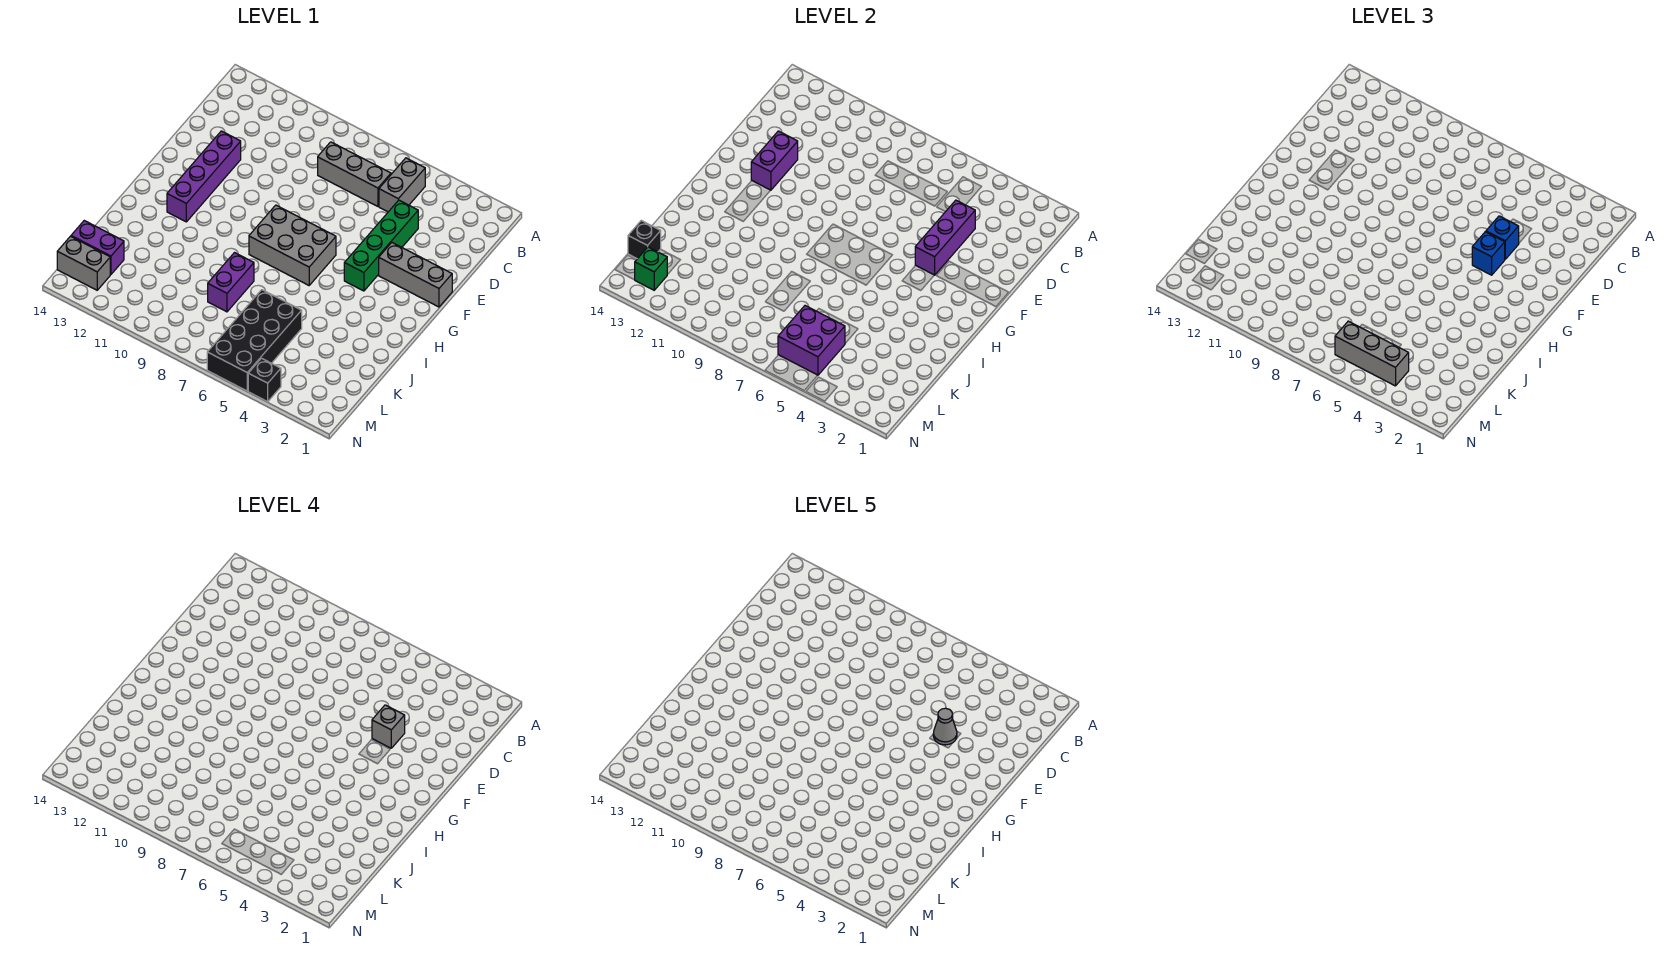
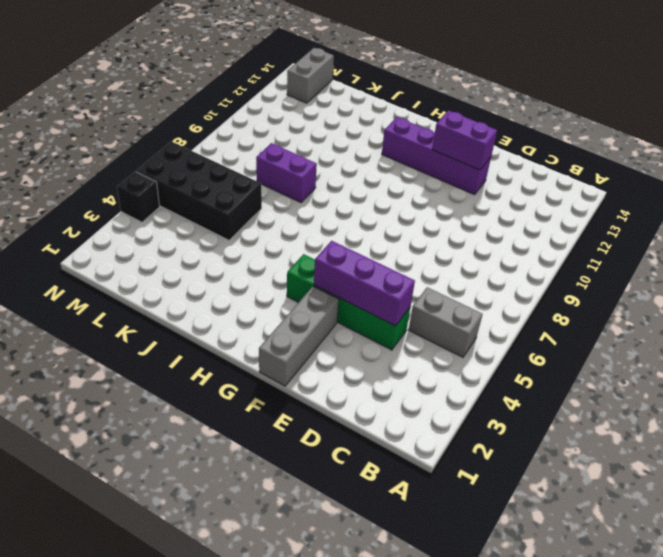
none -> grey brick C6:C8 level 1
none -> grey brick G6:H8 level 1
none -> purple brick L13:L14 level 1

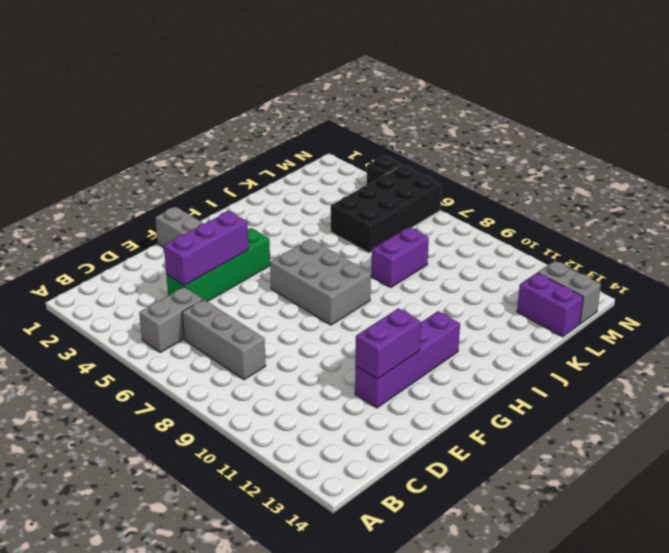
none -> purple brick L5:M6 level 2
none -> black brick L14 level 2
none -> green brick M13 level 2

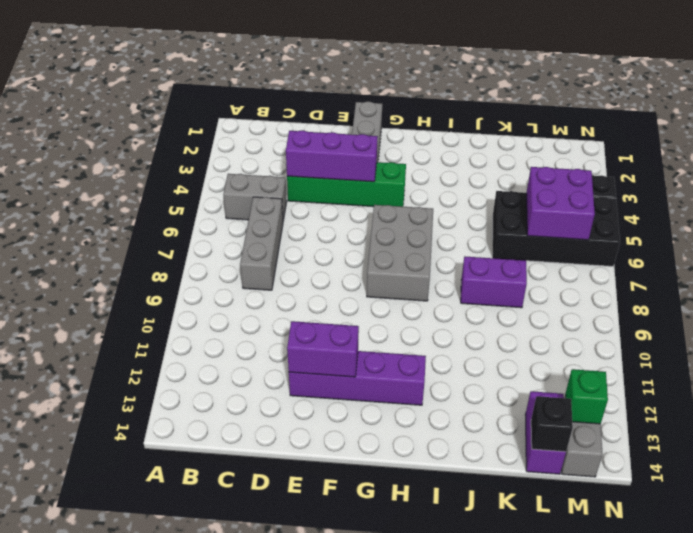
none -> blue brick E4 level 3
none -> blue brick F4 level 3
none -> grey brick M4:M6 level 3

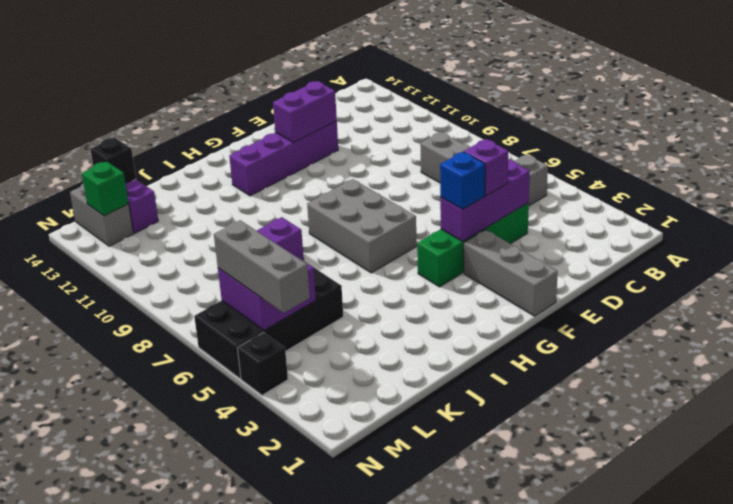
purple brick E4 level 3 -> blue brick E4 level 3
none -> grey brick E4 level 4
none -> grey cone E4 level 5

